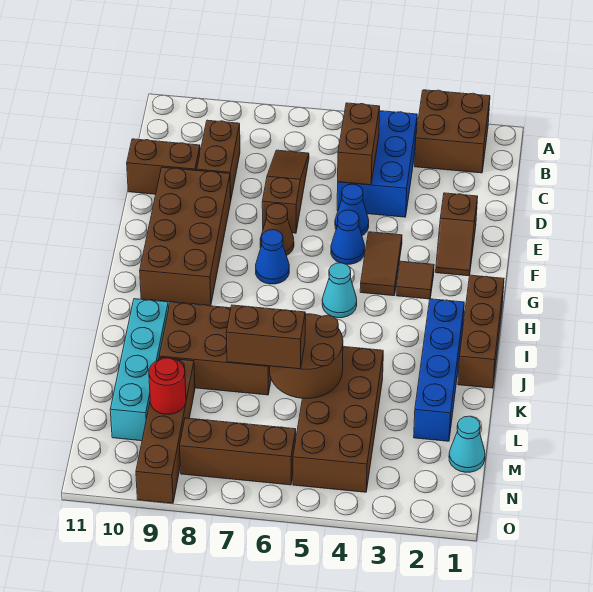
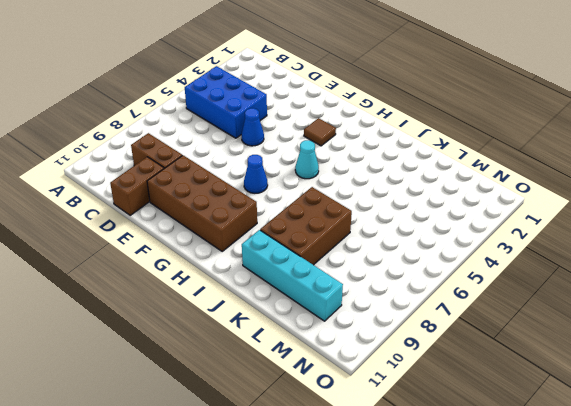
none -> brown brick A2:B3 level 1
none -> brown slope C7:E7 level 1 top E
none -> brown slope E2:F2 level 1 top E

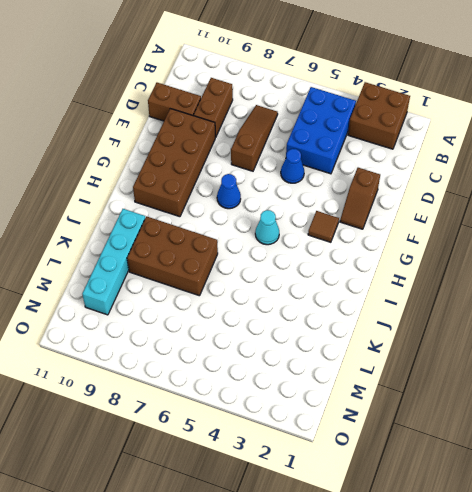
none -> brown tile F4:G4 level 1
none -> blue cone F5 level 1
none -> brown cone F7 level 1

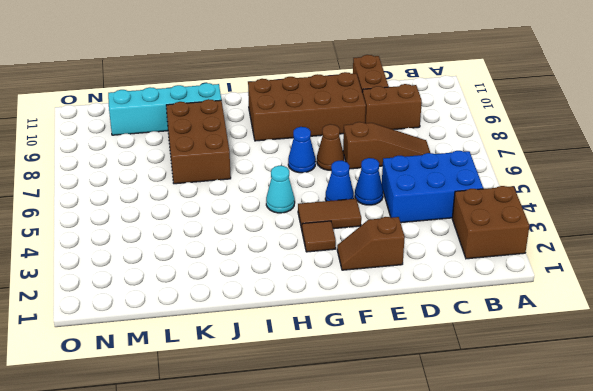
none -> brown brick H1:J1 level 1
none -> blue brick I2:L2 level 1
none -> brown brick K4:N5 level 1

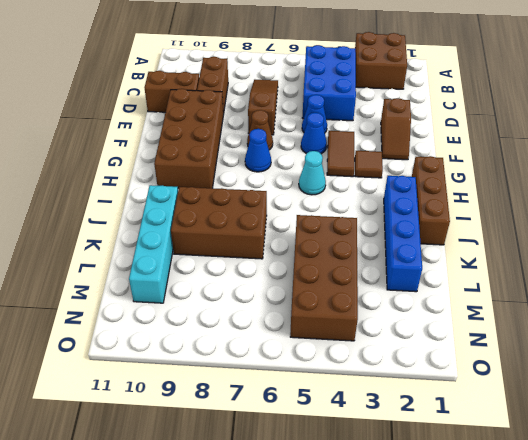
none -> brown brick L9:O9 level 1
none -> cyan cone M1 level 1
none -> brown brick N6:N8 level 1

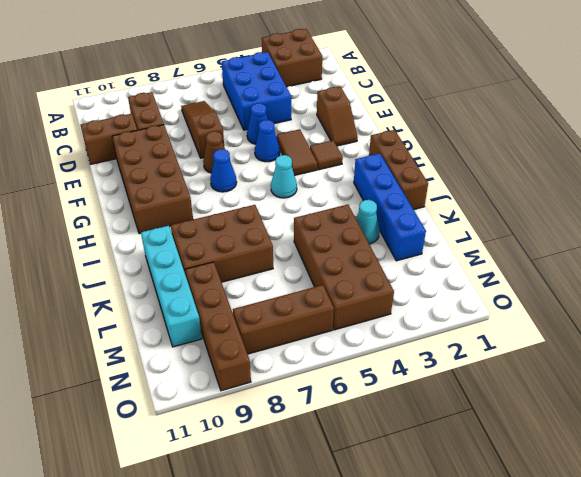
cyan cone K3 level 1 -> cyan cone M1 level 1
none -> brown brick C5:D5 level 2
none -> brown round brick K5:L6 level 2
none -> red round brick M9 level 2

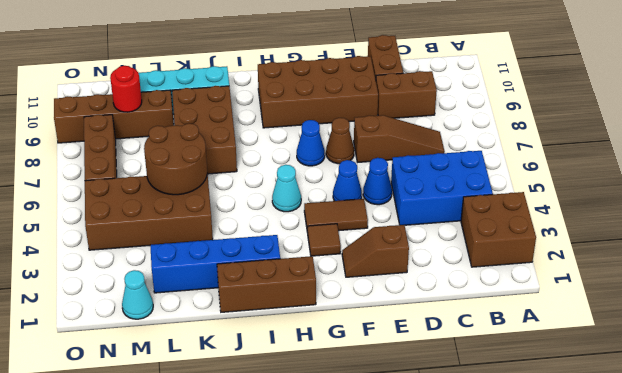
none -> brown brick C5:D5 level 2
none -> brown brick L6:L7 level 3

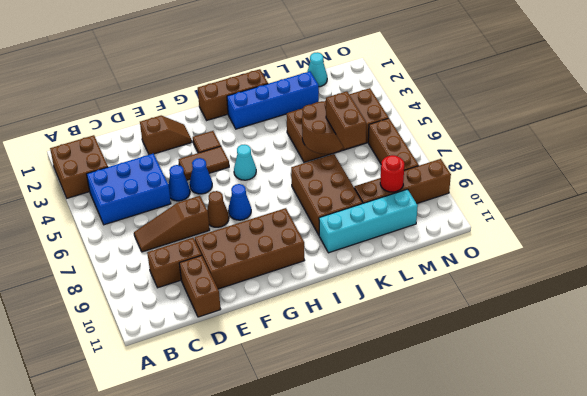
none -> brown brick C5:D5 level 2

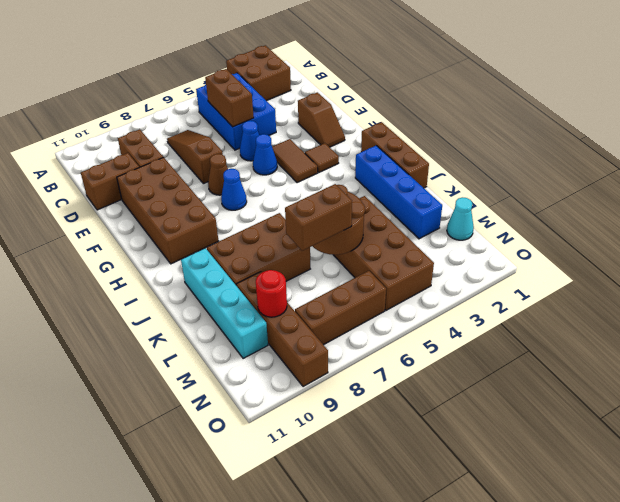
none -> cyan cone H5 level 1

